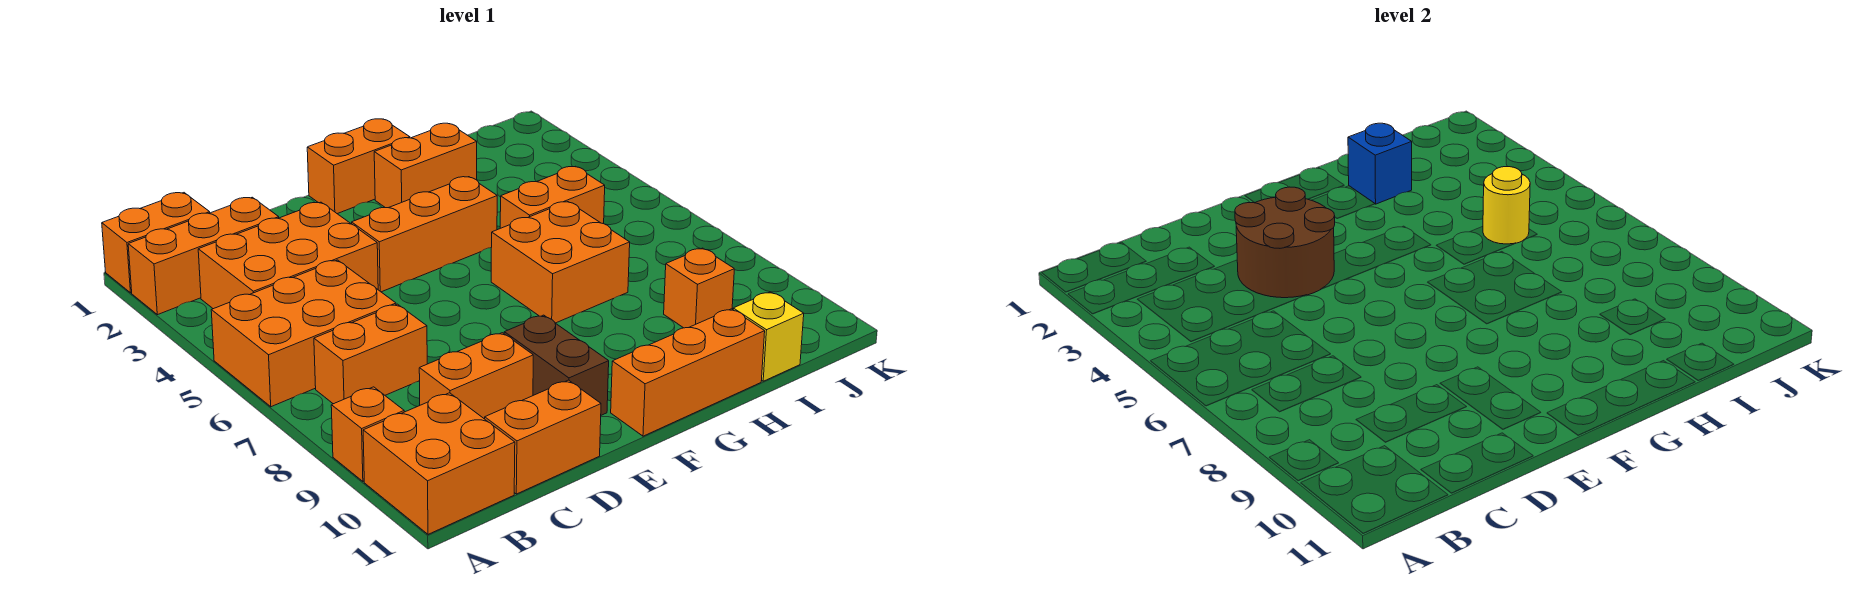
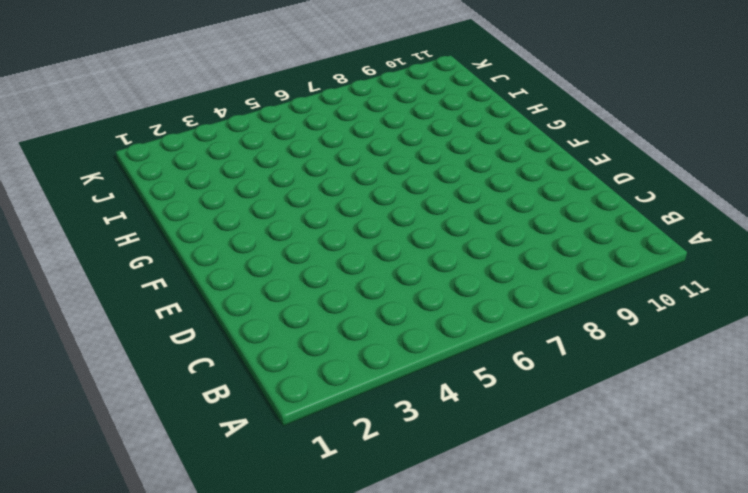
none -> orange brick A1:B1 level 1
none -> orange brick A2:C2 level 1
none -> orange brick A5:C6 level 1

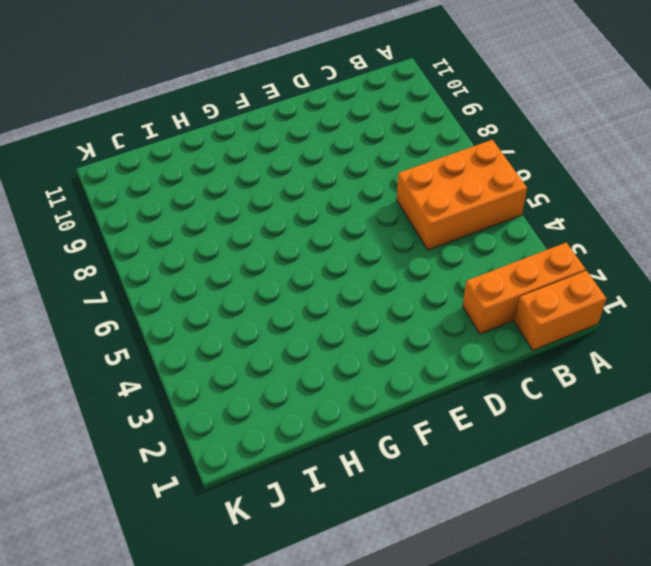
none -> orange brick A9 level 1
none -> orange brick A10:B11 level 1
none -> orange brick B3:D4 level 1

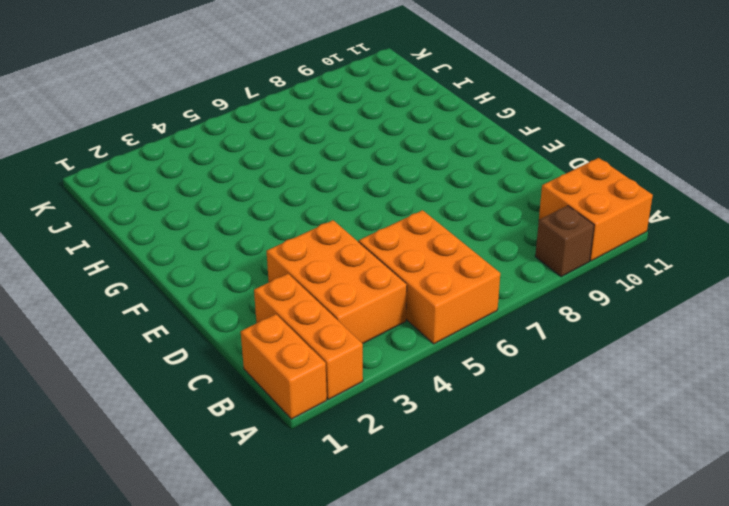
brown brick A9 level 1 -> orange brick A9 level 1
none -> orange brick B7:C7 level 1
none -> orange brick C9:D9 level 1
none -> orange brick C11:D11 level 1

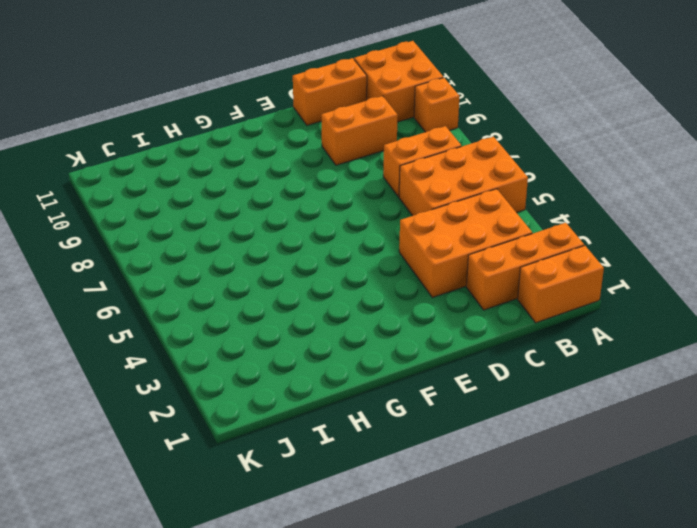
none -> orange brick E4:G4 level 1
none -> brown brick E9:E10 level 1
none -> orange brick F1:G1 level 1

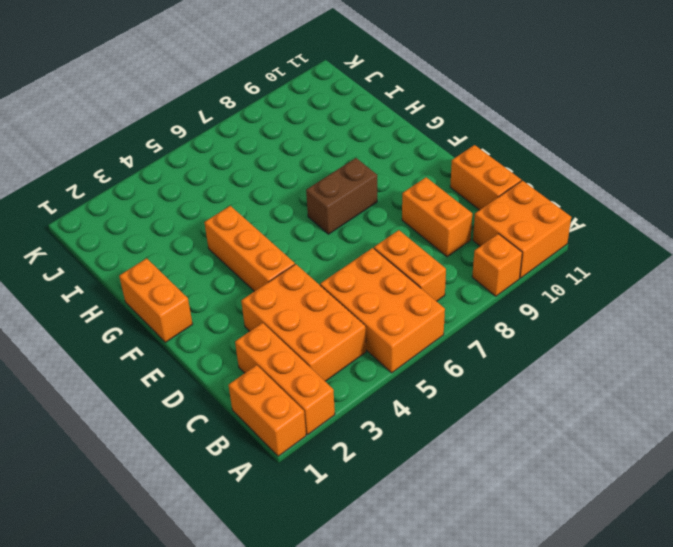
brown brick F7:F8 level 1 -> brown brick E9:E10 level 1
none -> orange brick F11:H11 level 1
none -> orange brick G2:H2 level 1
none -> orange brick G6:H7 level 1

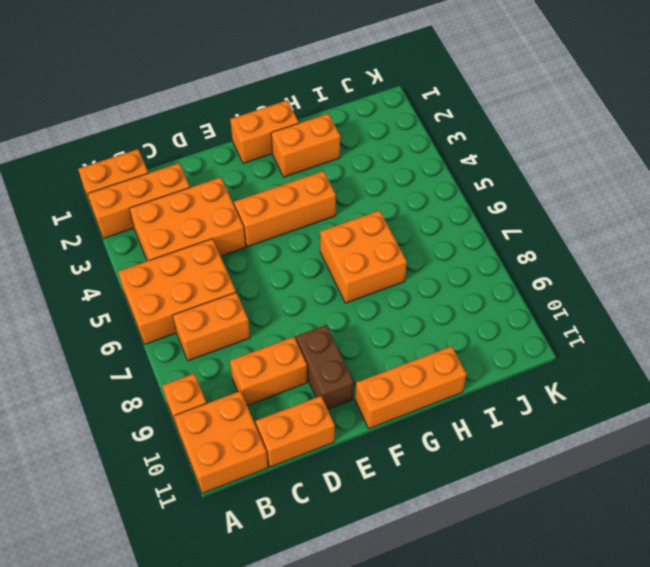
none -> orange brick H5:I5 level 1
none -> orange brick I9 level 1
none -> yellow brick I11 level 1

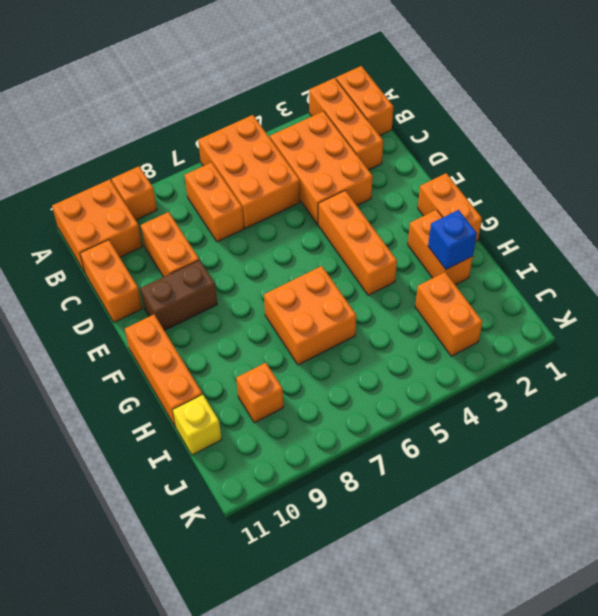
orange brick I3:J3 level 1 -> orange brick H5:I5 level 1
none -> brown round brick D3:E4 level 2
none -> yellow round brick I5 level 2

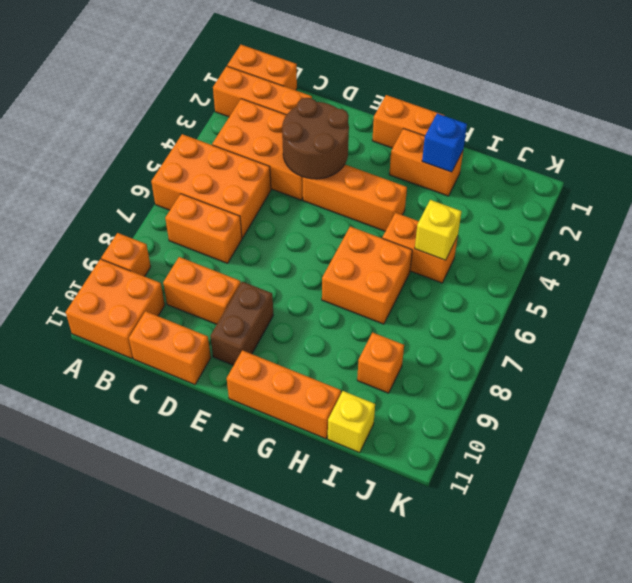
yellow brick I5 level 2 -> yellow round brick I5 level 2

